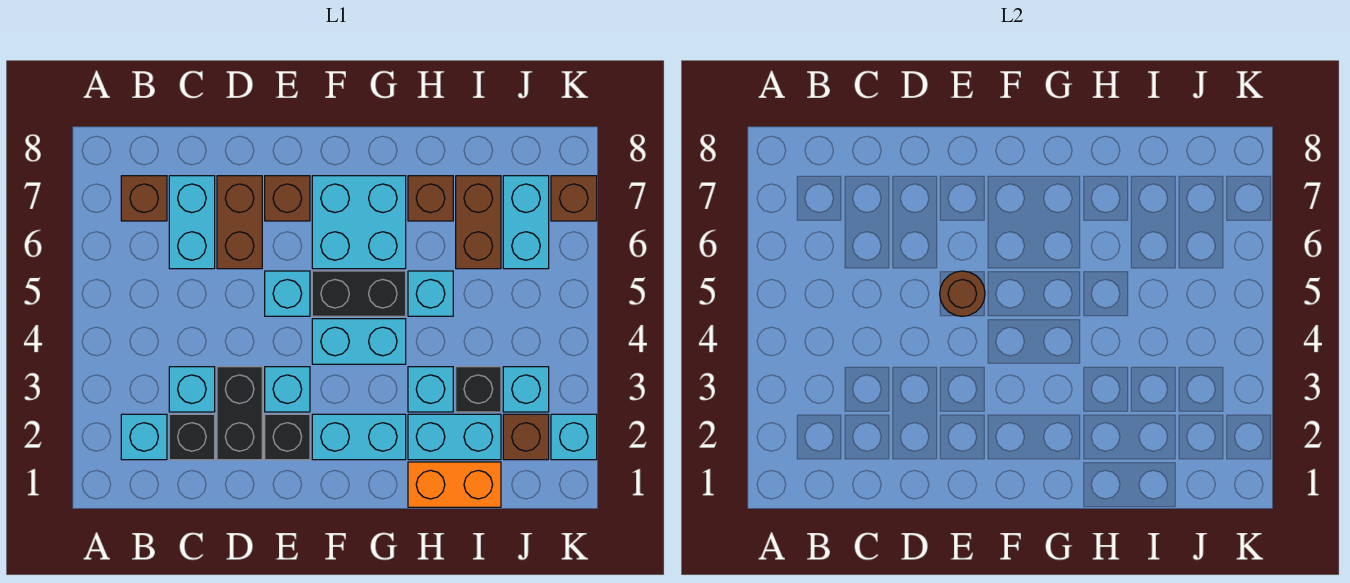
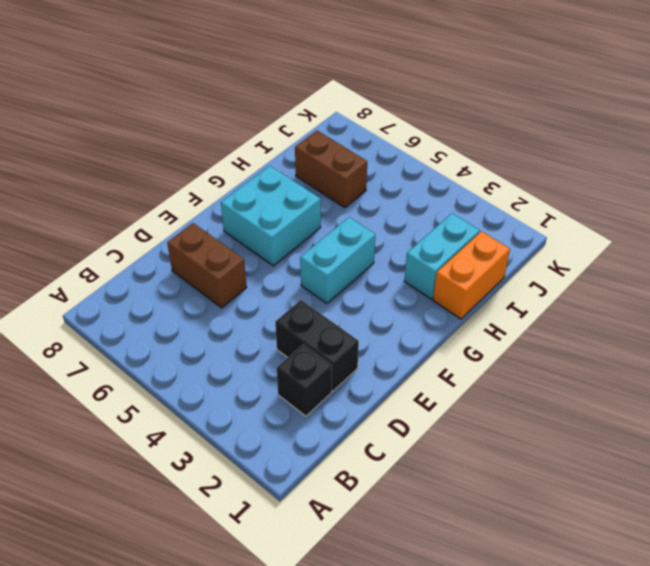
none -> cyan brick B2 level 1
none -> brown brick B7 level 1
none -> cyan brick C3 level 1

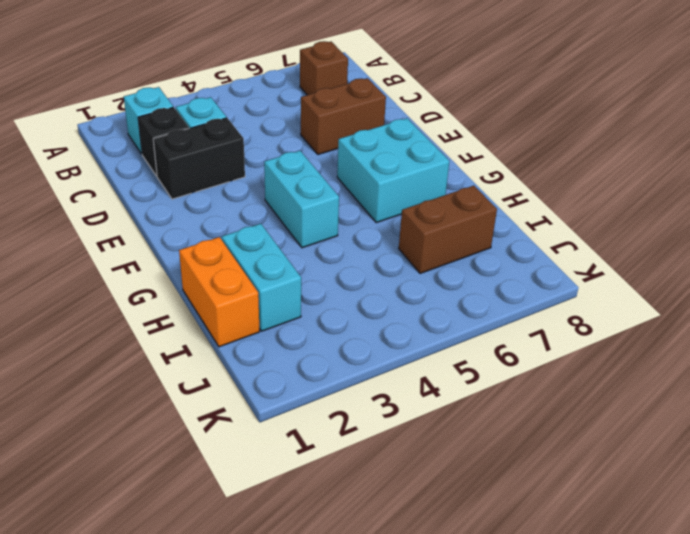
none -> cyan brick C6:C7 level 1
none -> black brick E2 level 1
none -> cyan brick E3 level 1

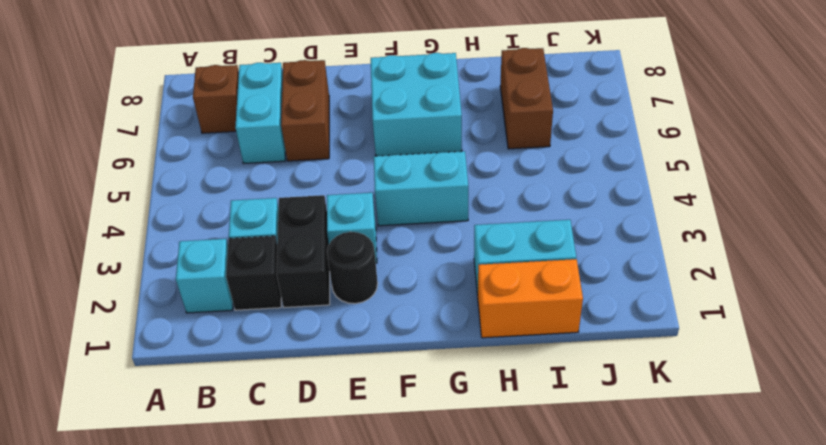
black round brick E2 level 1 -> black brick E2 level 1
none -> cyan brick E5 level 1
none -> brown brick E7 level 1
none -> cyan brick F2:G2 level 1

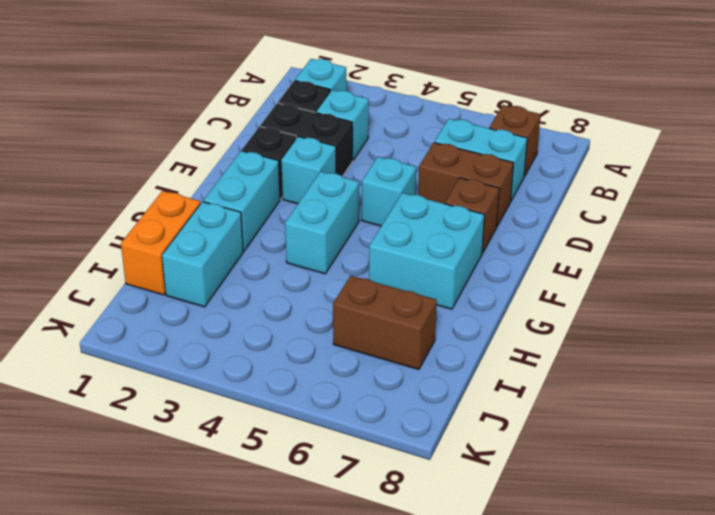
none -> black brick F5:G5 level 1
none -> cyan brick H3 level 1
none -> cyan brick H5 level 1

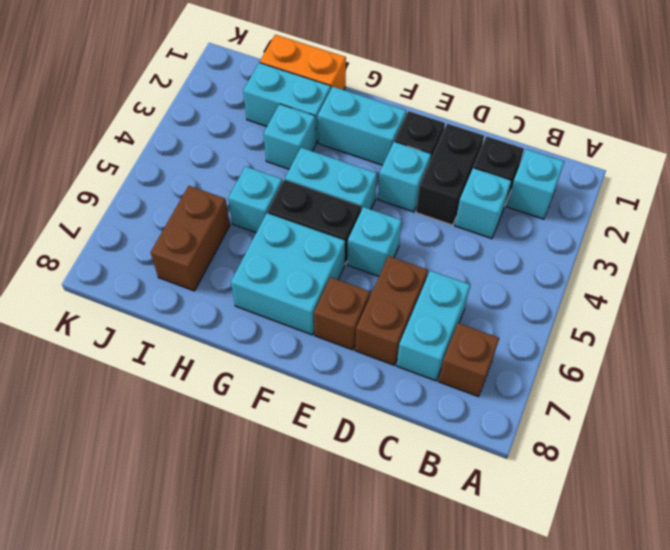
none -> brown brick H7 level 1
none -> black brick I3 level 1
none -> brown brick J2 level 1

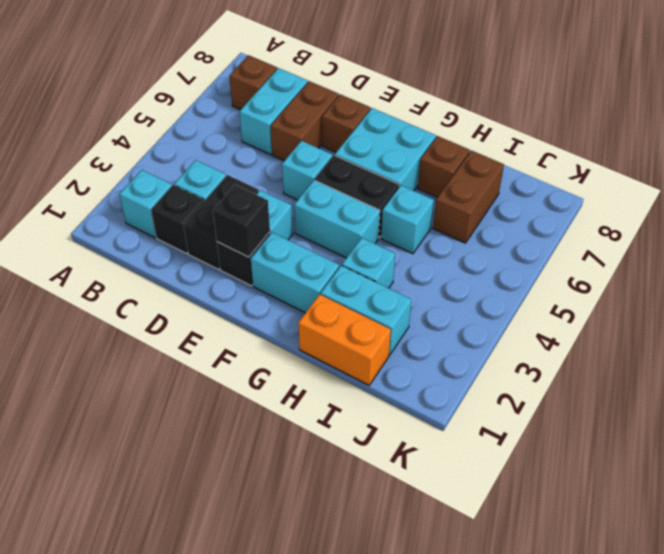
black brick E2 level 2 -> black brick I3 level 1
none -> brown brick J2 level 1
none -> cyan brick J3 level 1
none -> cyan brick J6:J7 level 1

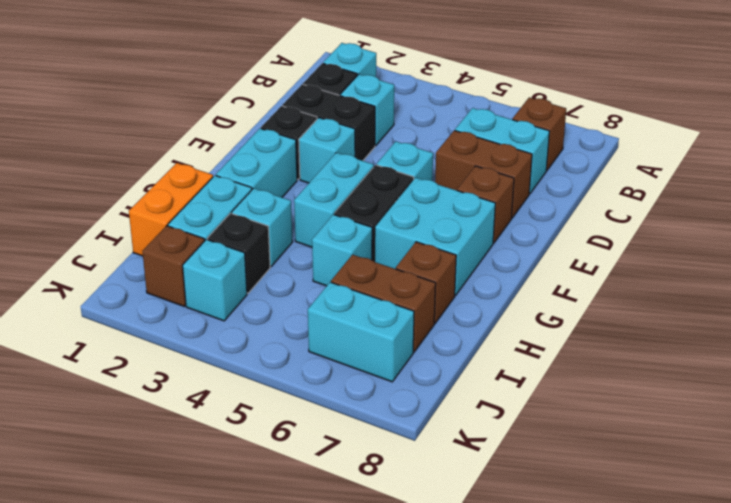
none -> cyan brick K2 level 1
none -> brown brick K7 level 1
none -> brown round brick E5 level 2

